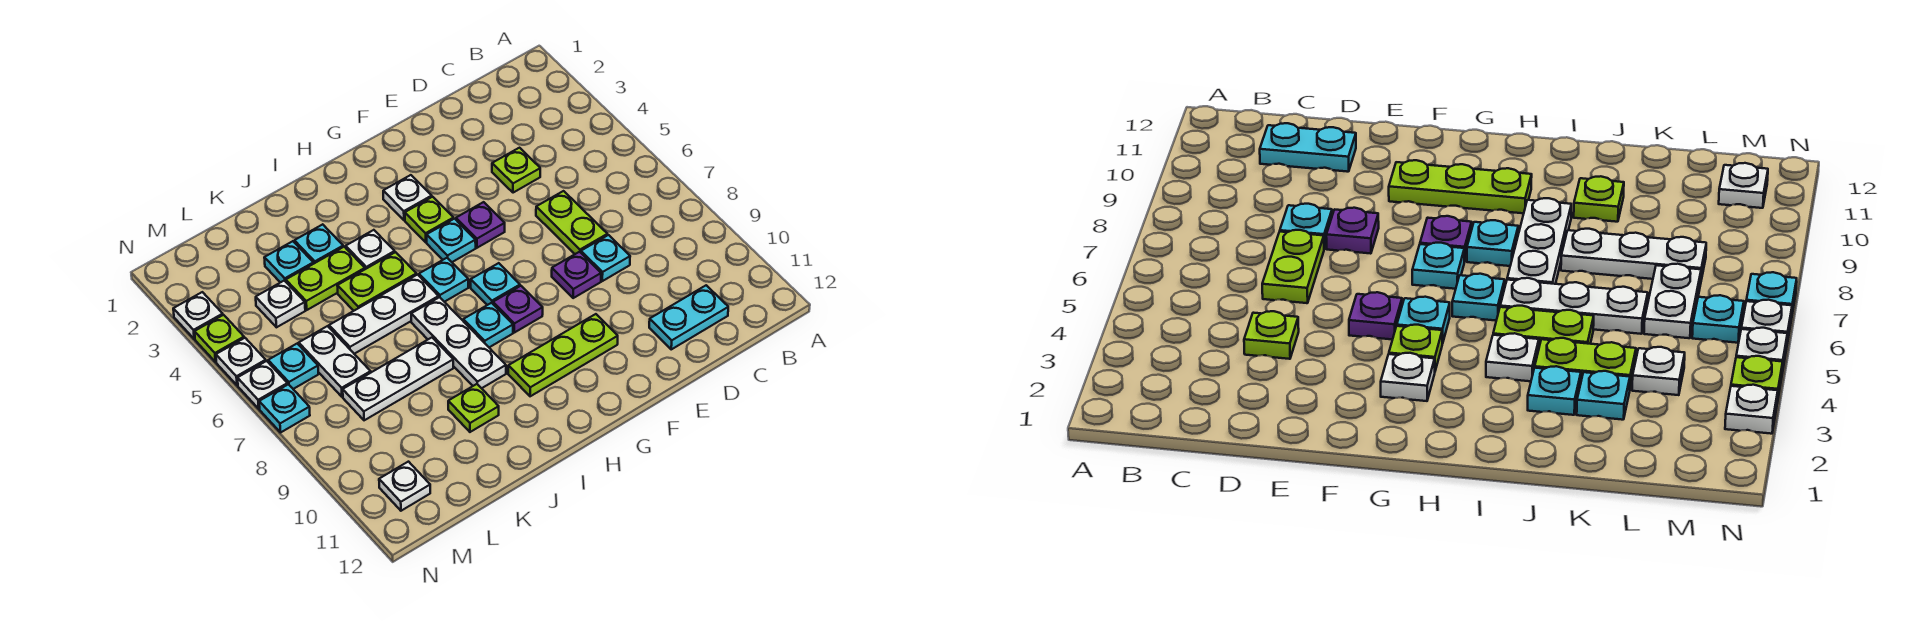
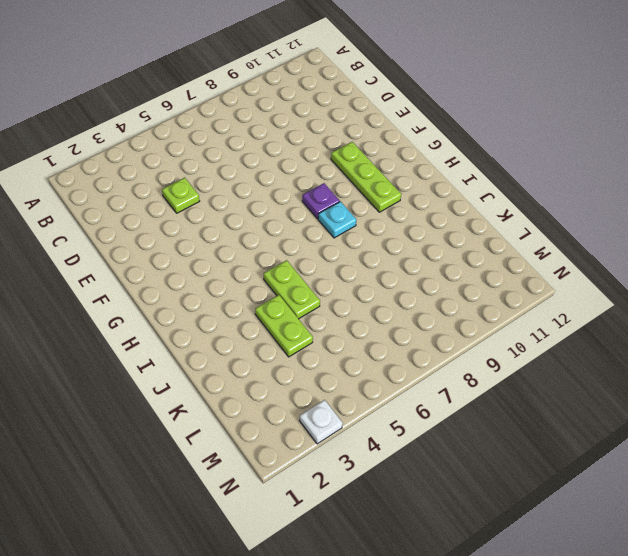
none -> cyan plate C11:D11 level 1
none -> lime plate D6:D7 level 1
none -> cyan plate D8 level 1
none -> purple plate E8 level 1

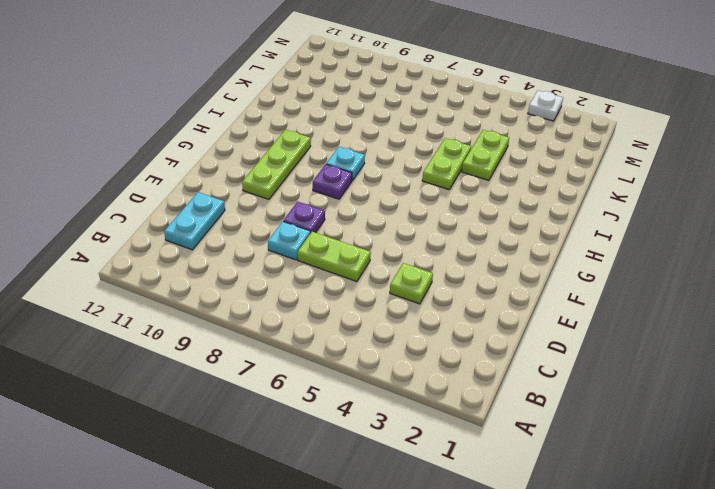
none -> purple plate F5 level 1
none -> white plate G3 level 1
none -> lime plate G4 level 1
none -> cyan plate G5 level 1

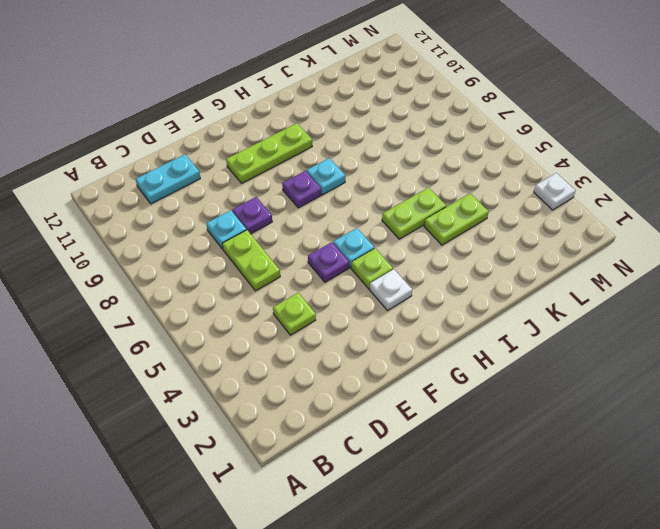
none -> cyan plate G7 level 1
none -> cyan plate H6 level 1
none -> white plate I4 level 1
none -> white plate I6:K6 level 1

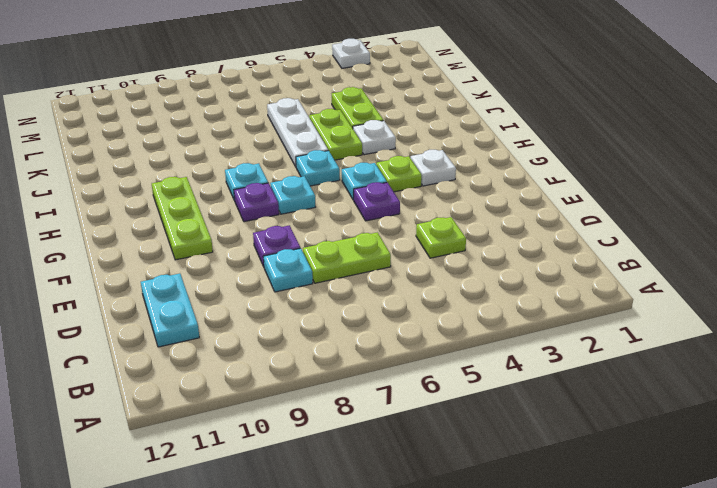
none -> white plate I7:I9 level 1
none -> cyan plate J3 level 1
none -> white plate J8:L8 level 1
none -> lime plate J10 level 1

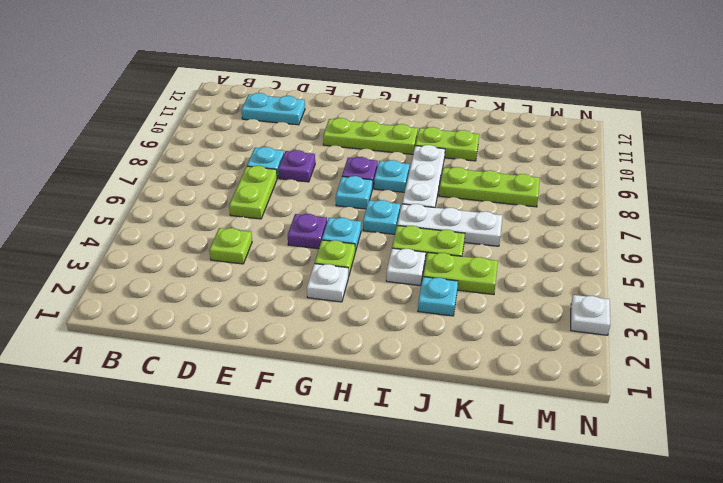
lime plate I10:J10 level 1 -> lime plate J10 level 1
lime plate J8:L8 level 1 -> white plate J8:L8 level 1
none -> cyan plate K3 level 1
none -> white plate L4 level 1
none -> white plate L6:L7 level 1
none -> cyan plate M6 level 1

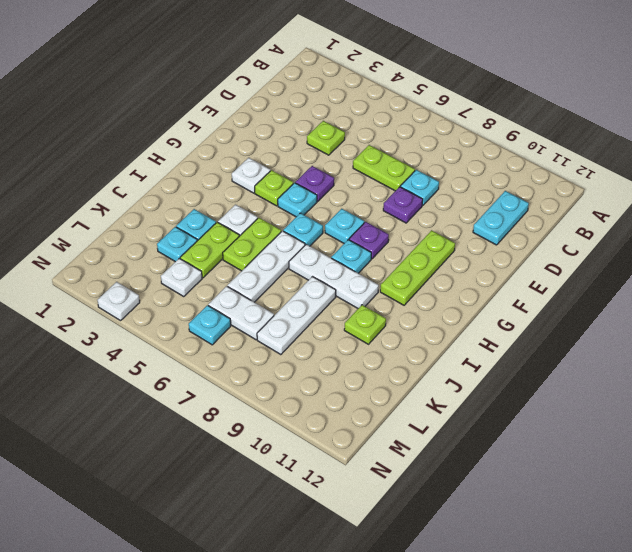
none -> white plate M11 level 1
none -> lime plate N4 level 1
none -> white plate N5 level 1
none -> white plate N6 level 1

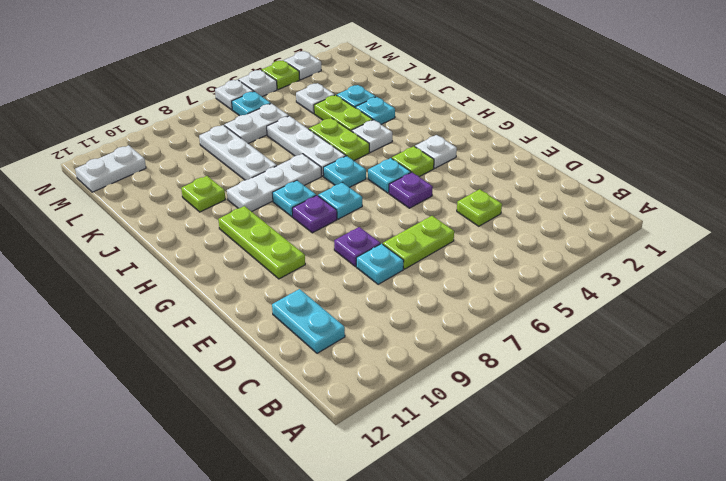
white plate M11:M12 level 1 -> white plate M11 level 1
none -> cyan plate N7 level 1

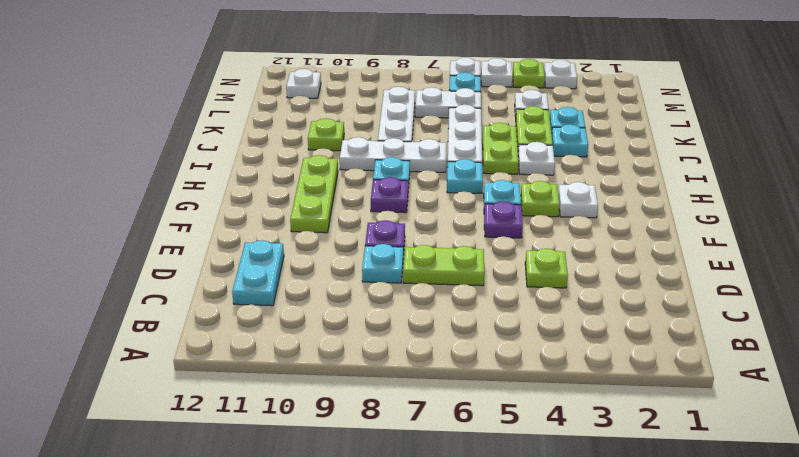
none -> cyan plate G7 level 1
none -> cyan plate N7 level 1

